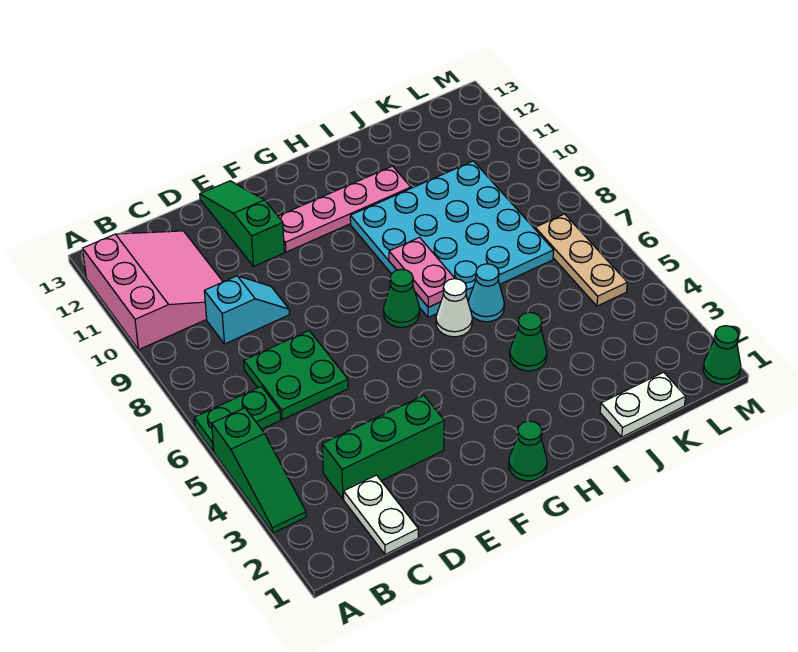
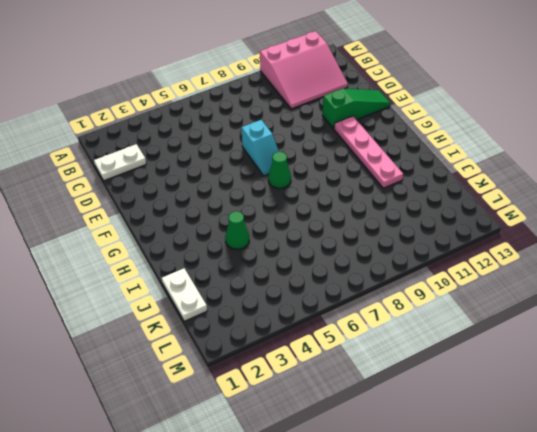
cyan slope E7:F7 level 1 top E -> cyan slope C9:D9 level 1 top C
none -> green slope A3:A5 level 1 top 5
none -> green plate A6:B6 level 1
none -> green brick C3:E3 level 1

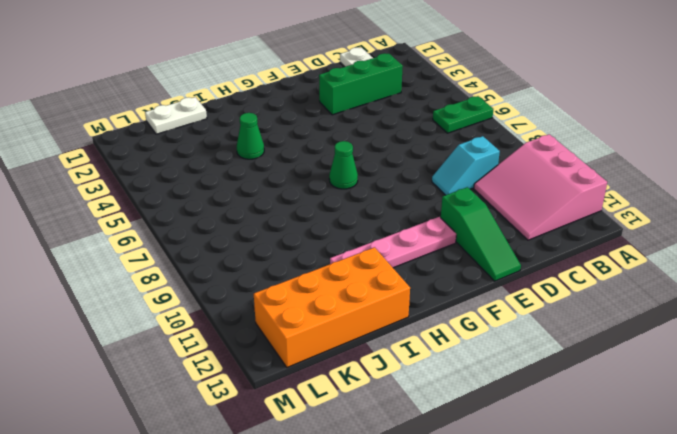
orange brick I12:L13 level 1 -> none
none -> green slope A3:A5 level 1 top 5
none -> green plate C6:D7 level 1
none -> green cone G1 level 1

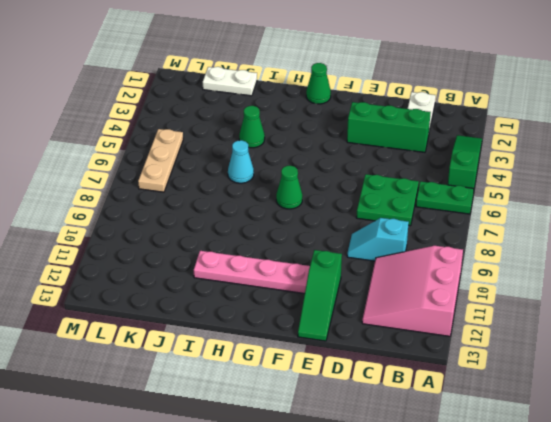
none -> white cone H6 level 1
none -> cyan plate H7:K10 level 1
none -> green cone M1 level 1

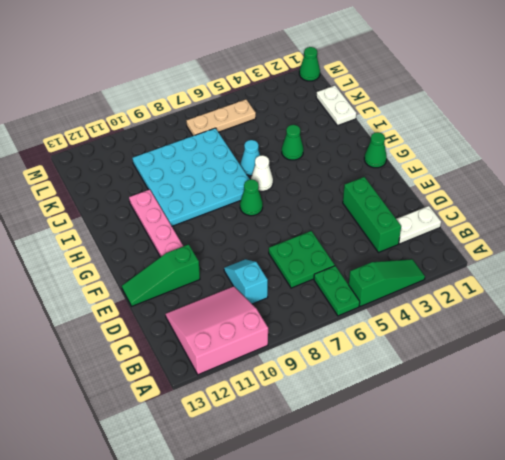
none -> pink plate H7:H8 level 2

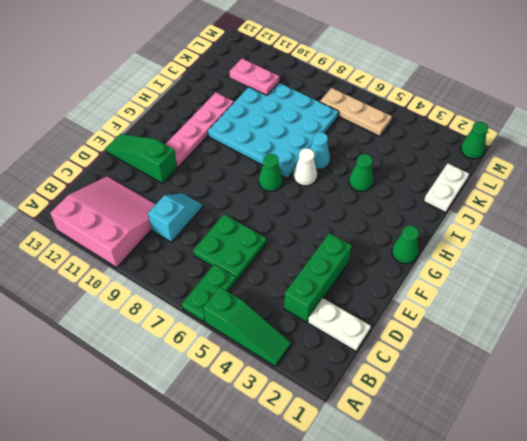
pink plate K10:K11 level 2 -> pink plate H7:H8 level 2

